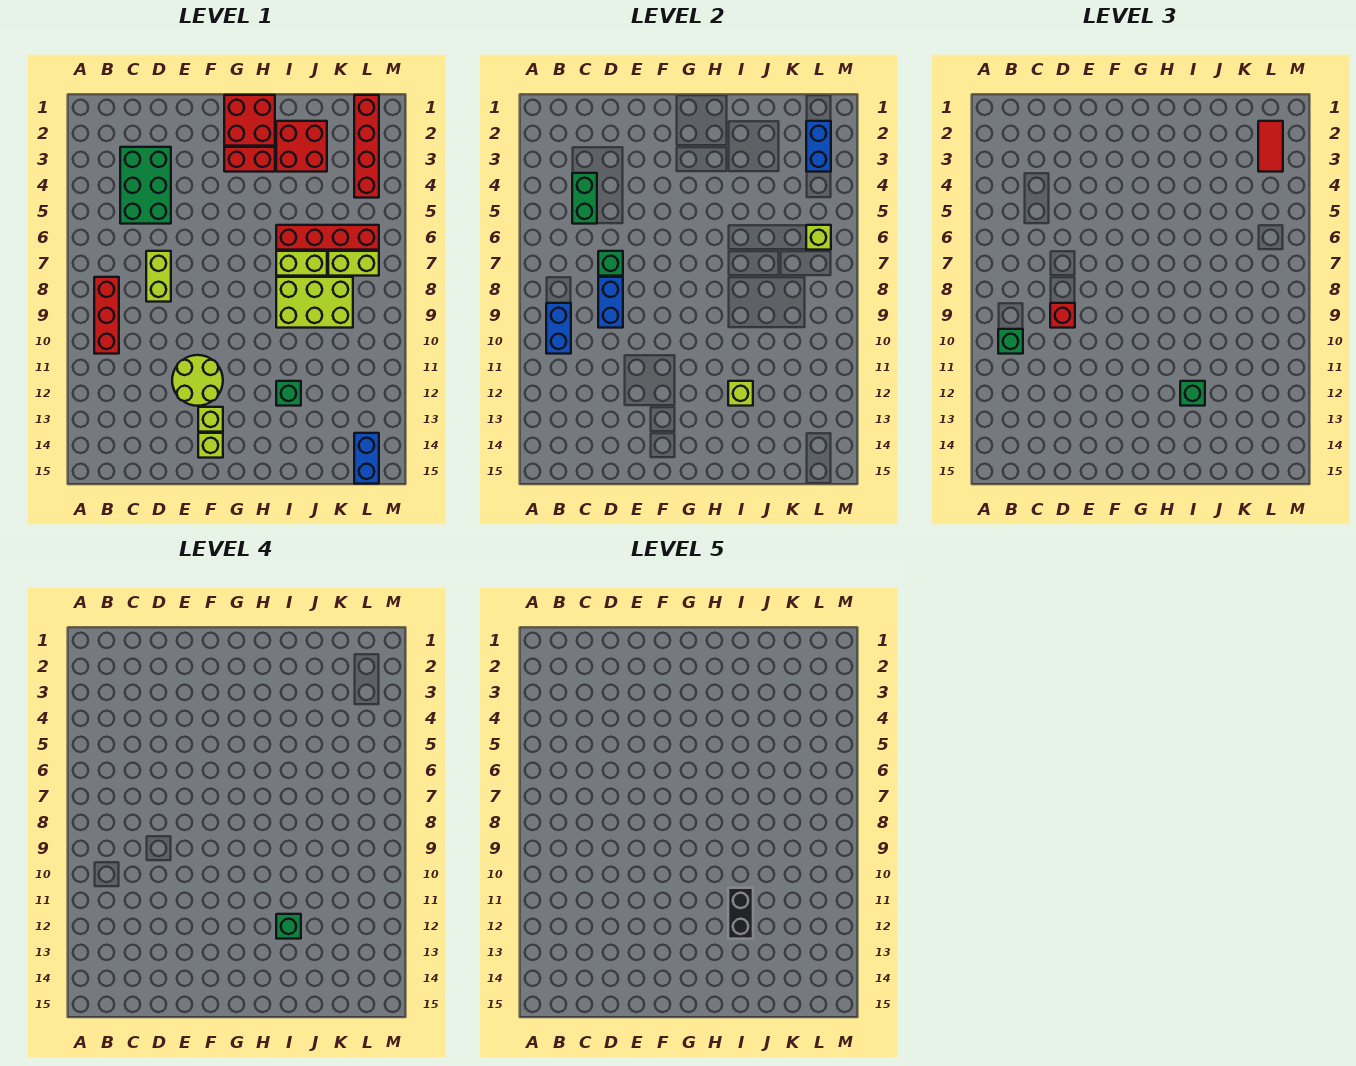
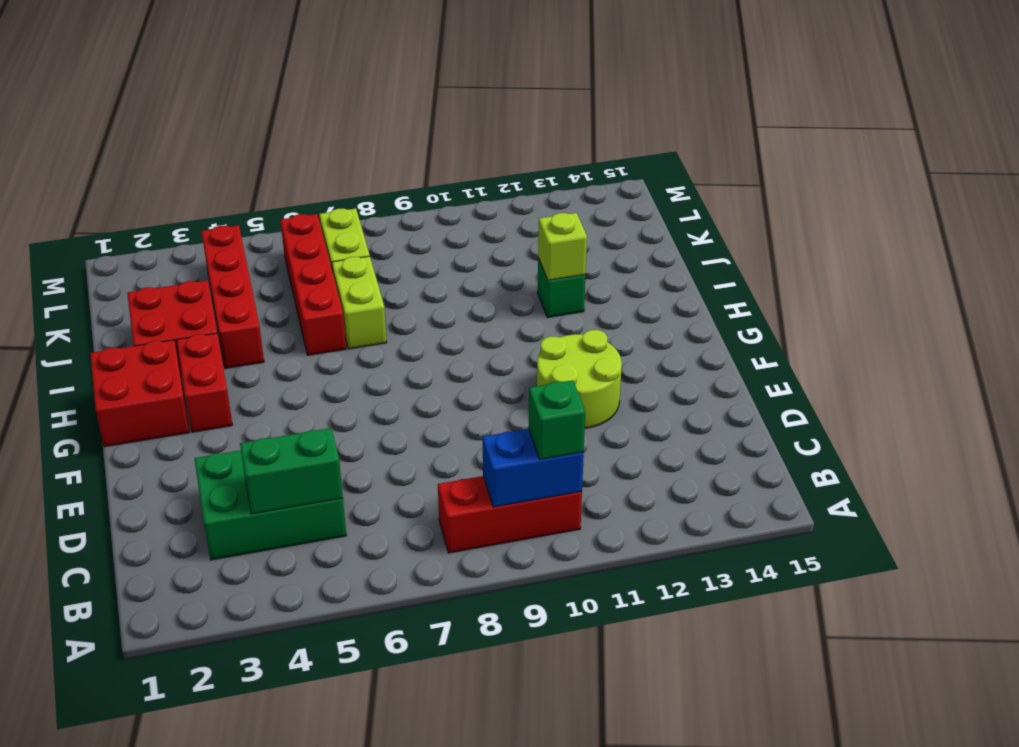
red brick I4:L4 level 1 -> red brick L1:L4 level 1
none -> lime brick D7:D8 level 1
none -> lime brick F13 level 1
none -> lime brick F14 level 1

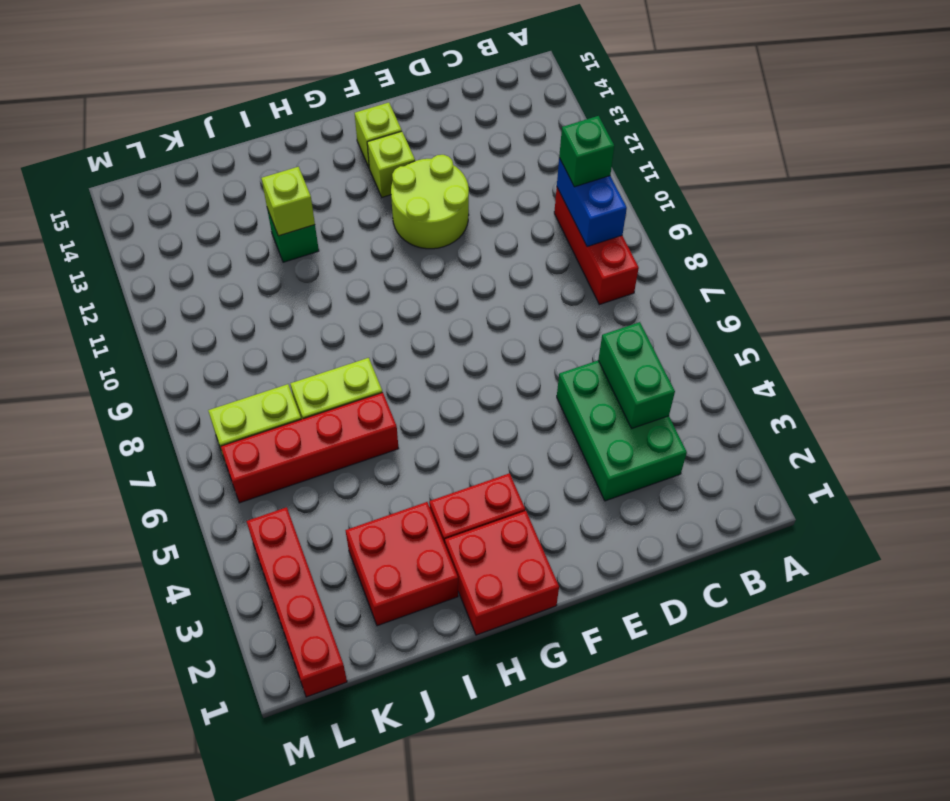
none -> lime brick D7:D8 level 1
none -> lime brick I8:K9 level 1
none -> blue brick L14:L15 level 1

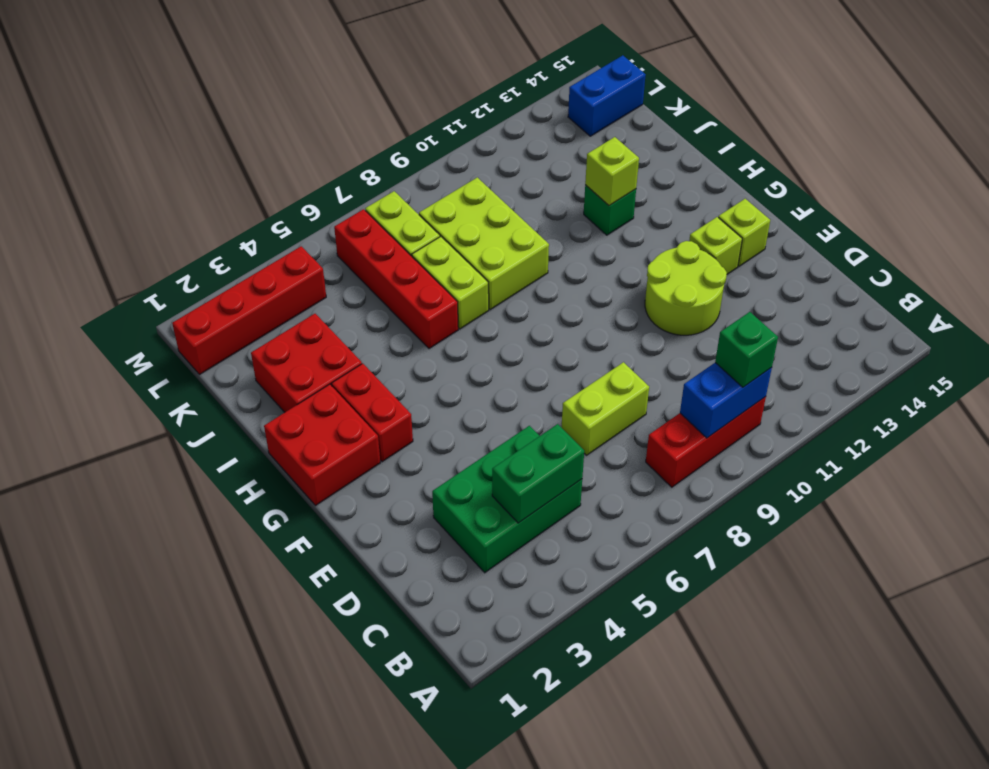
none -> green brick D7 level 2
none -> blue brick D8:D9 level 2
none -> blue brick L2:L3 level 2

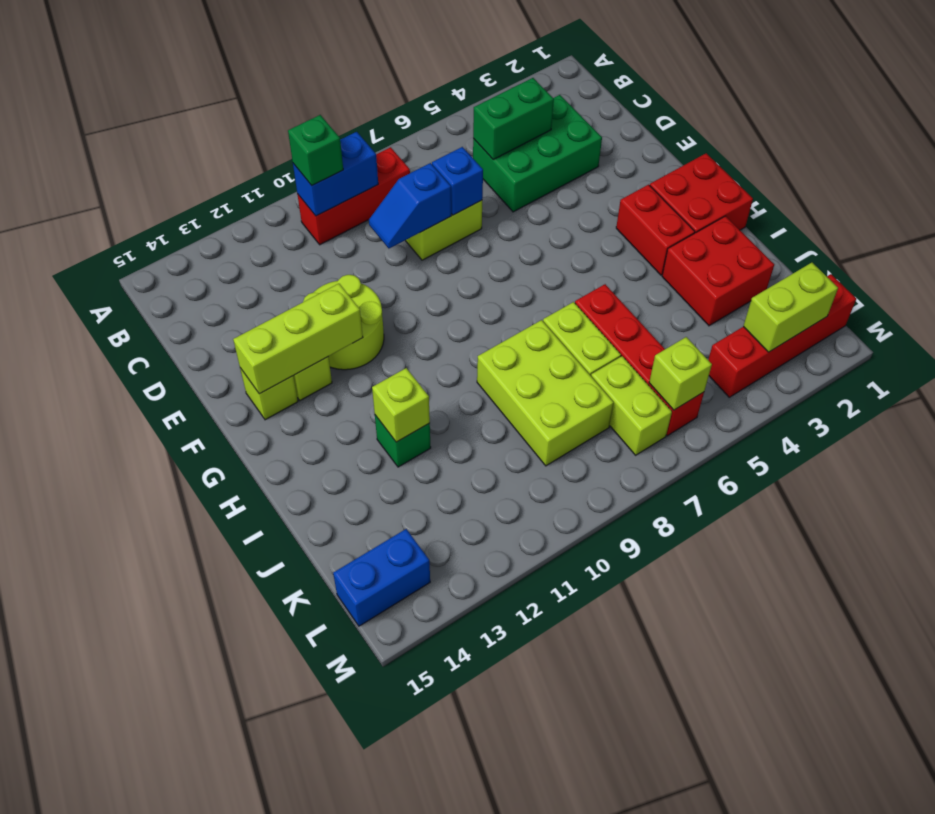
blue brick D7 level 2 -> green brick D7 level 2
blue slope D8:D9 level 2 top 8 -> blue brick D8:D9 level 2
lime brick F12:F14 level 2 -> none
lime brick L2:L3 level 2 -> blue brick L2:L3 level 2
none -> red brick D9 level 3
none -> green brick I12 level 3
none -> red tile L2:L3 level 3

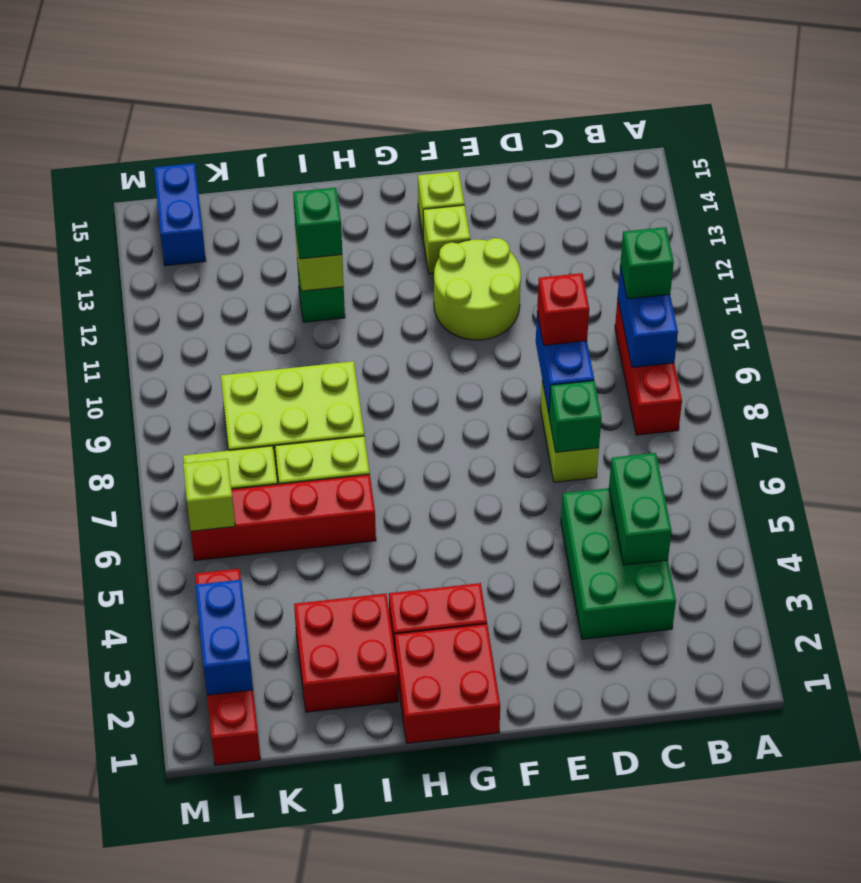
none -> red tile L2:L3 level 3
none -> green brick I12 level 4
none -> black brick I11:I12 level 5

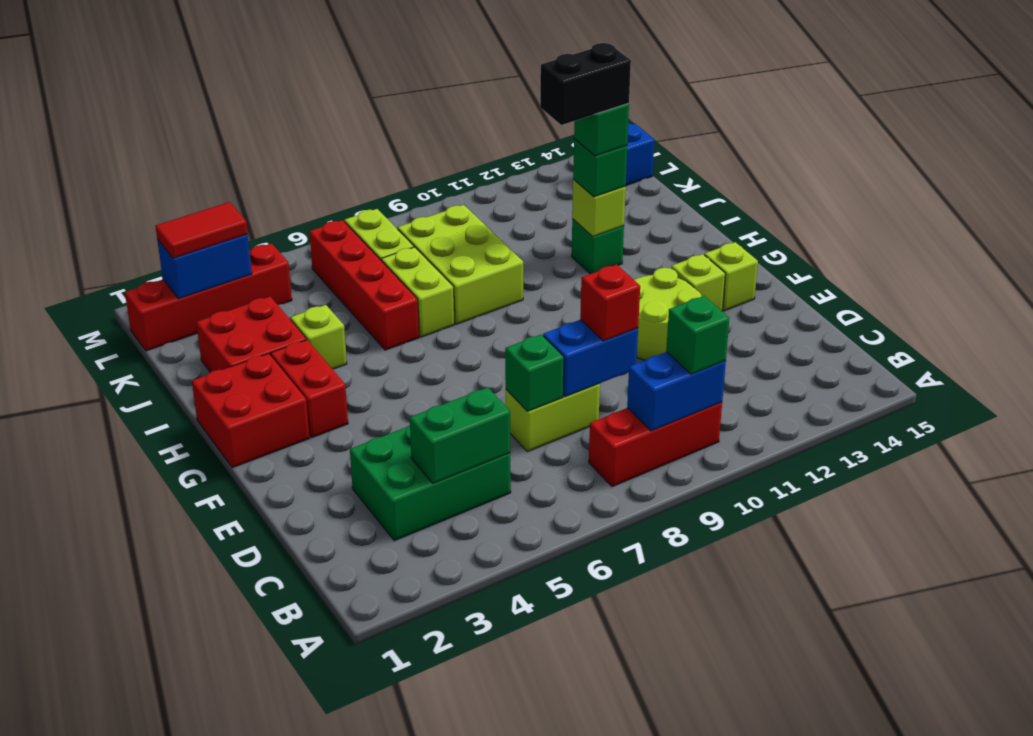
lime brick I4 level 1 -> lime brick L6 level 2

